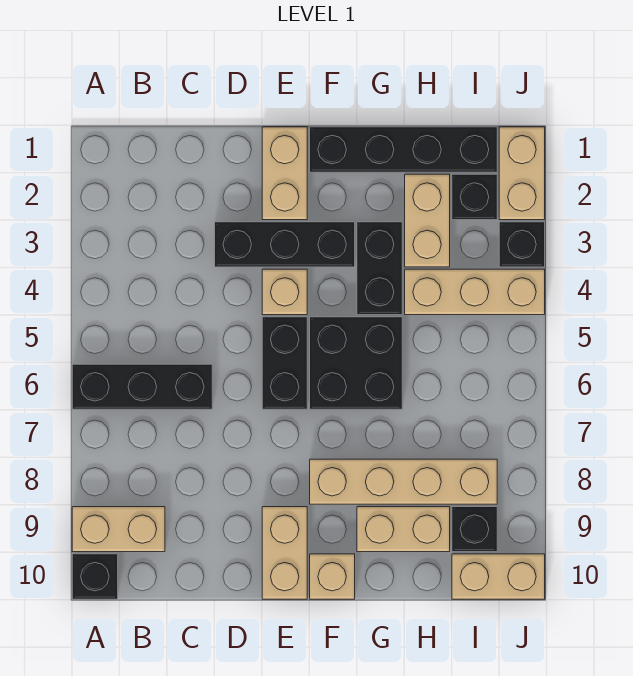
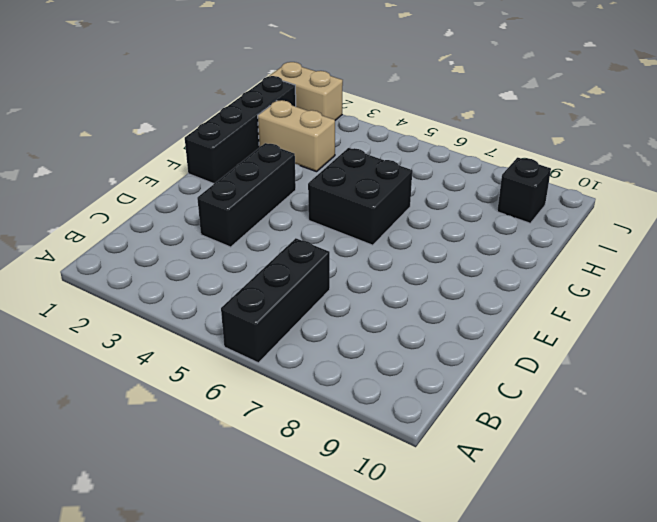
none -> tan brick A9:B9 level 1
none -> black brick A10 level 1
none -> tan brick E1:E2 level 1

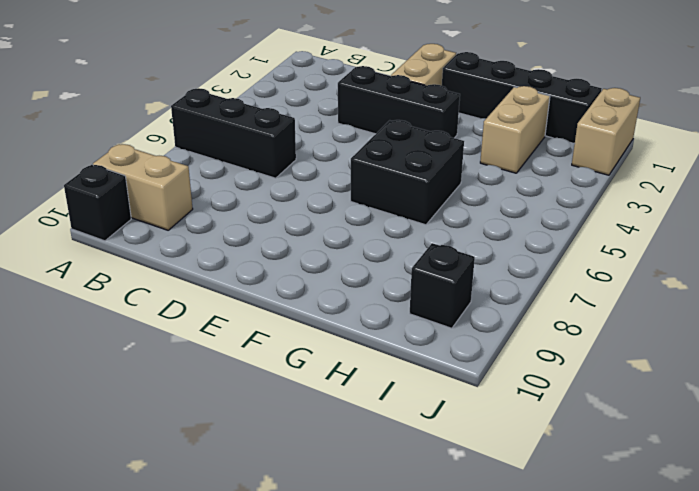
none -> tan brick E4 level 1
none -> black brick E5:E6 level 1
none -> tan brick E9:E10 level 1

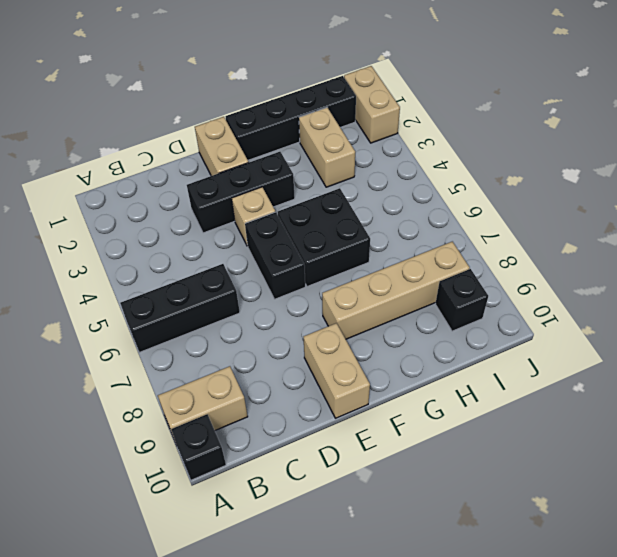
none -> tan brick F10 level 1
none -> black brick G3:G4 level 1
none -> tan brick G9:H9 level 1

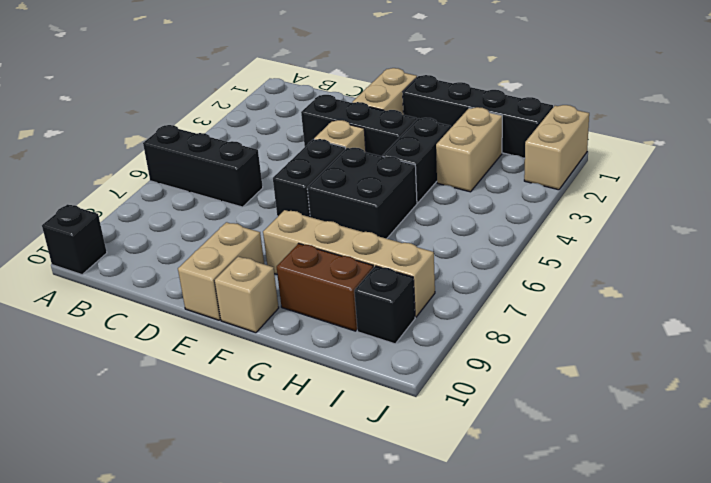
brown brick G9:H9 level 1 -> tan brick G9:H9 level 1
none -> tan brick A9:B9 level 1
none -> tan brick H4:J4 level 1
none -> black brick I2 level 1

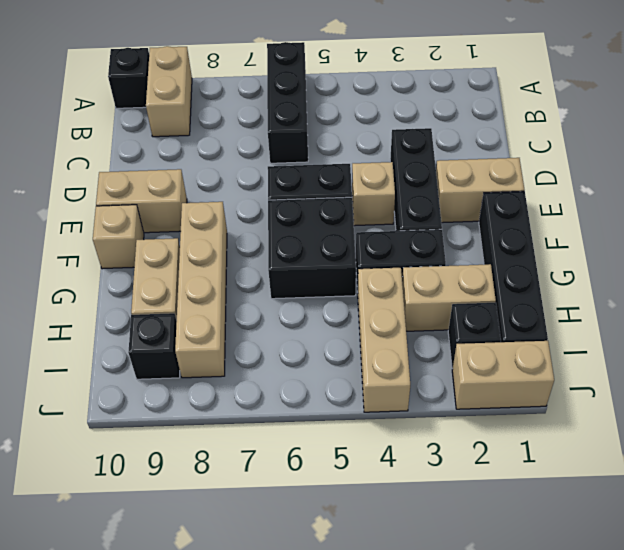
none -> tan brick I10:J10 level 1
none -> black brick J3 level 1

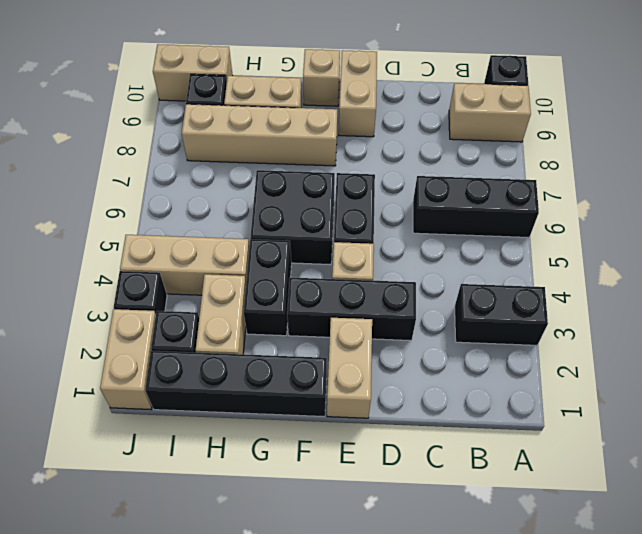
black brick A3:B3 level 1 -> none

